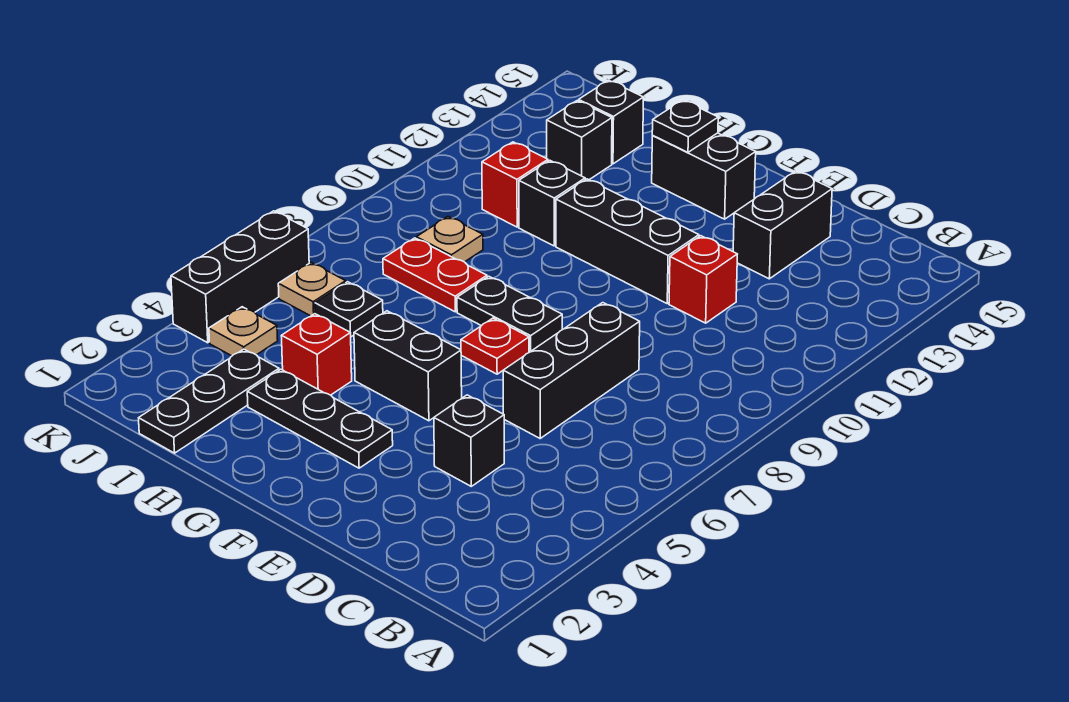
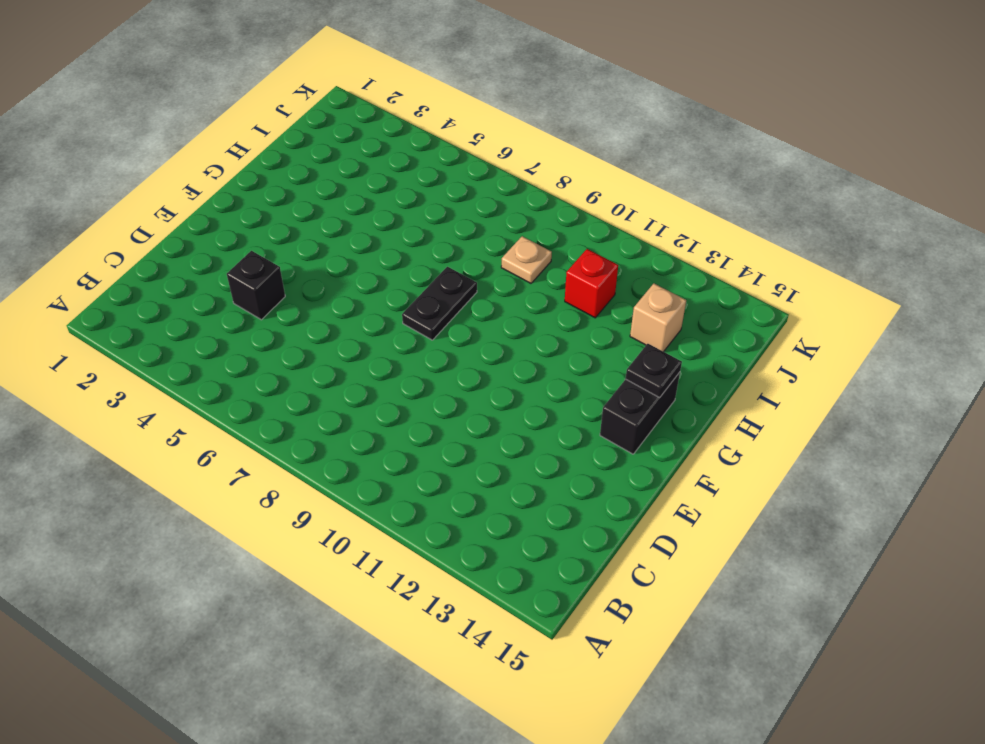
tan brick I13 level 1 -> black brick I13 level 1
none -> black brick D6:D8 level 1
none -> red brick D11 level 1
none -> black brick D13:D14 level 1

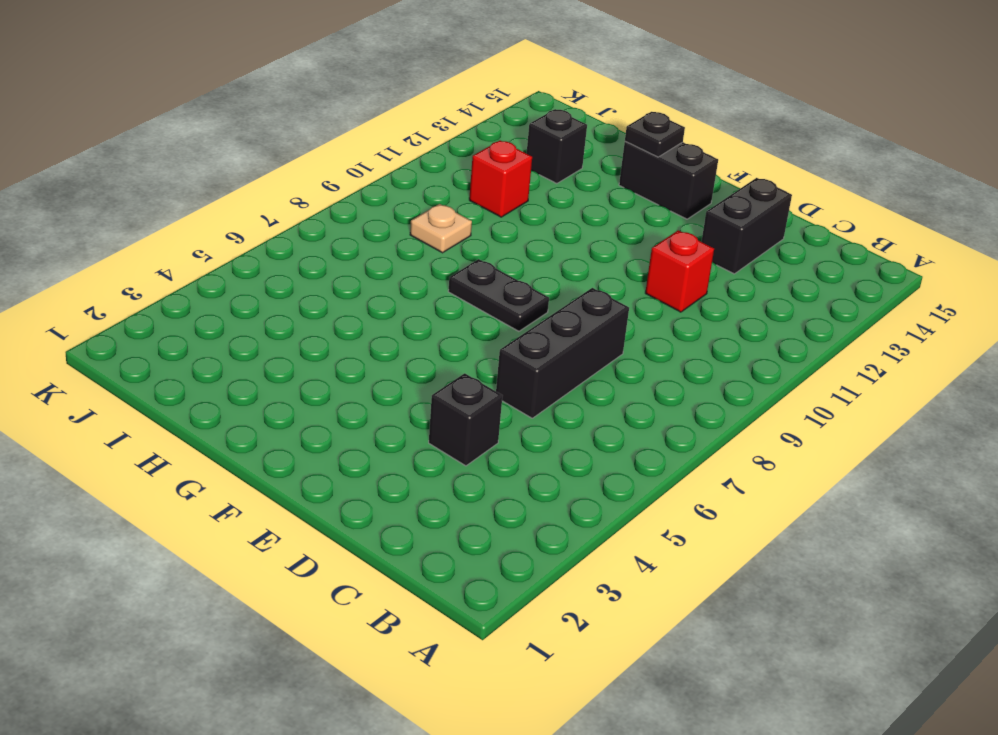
none -> black brick E11:G11 level 1
none -> black plate F3:H3 level 1
none -> black brick F5:G5 level 1

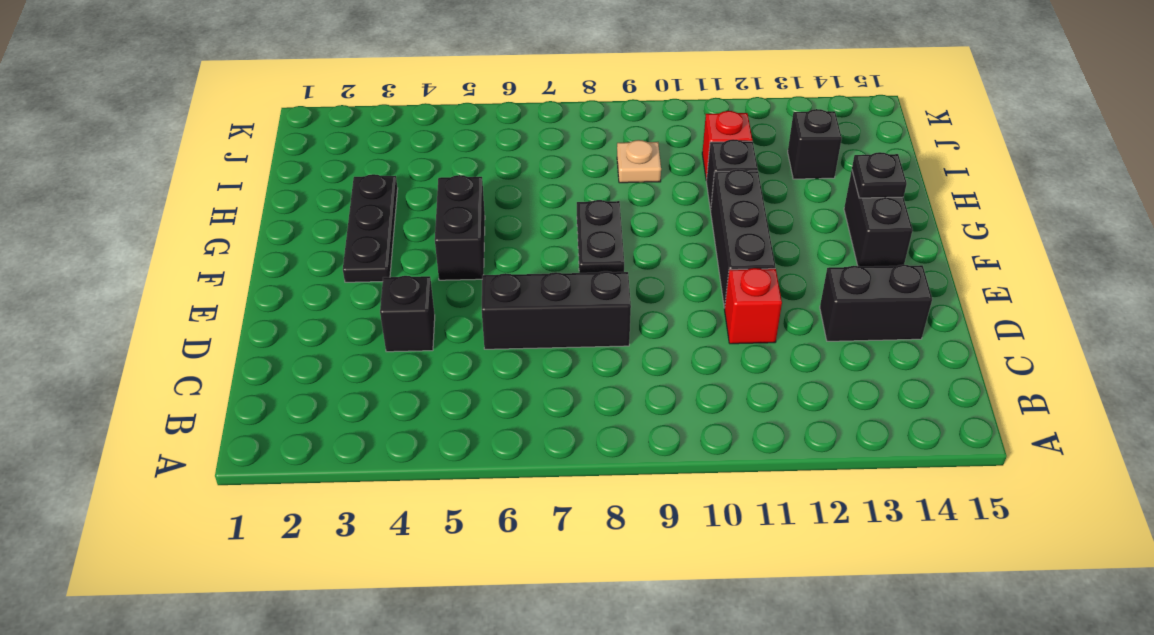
none -> red plate F7 level 1
none -> red brick H4 level 1
none -> red plate H8:I8 level 1

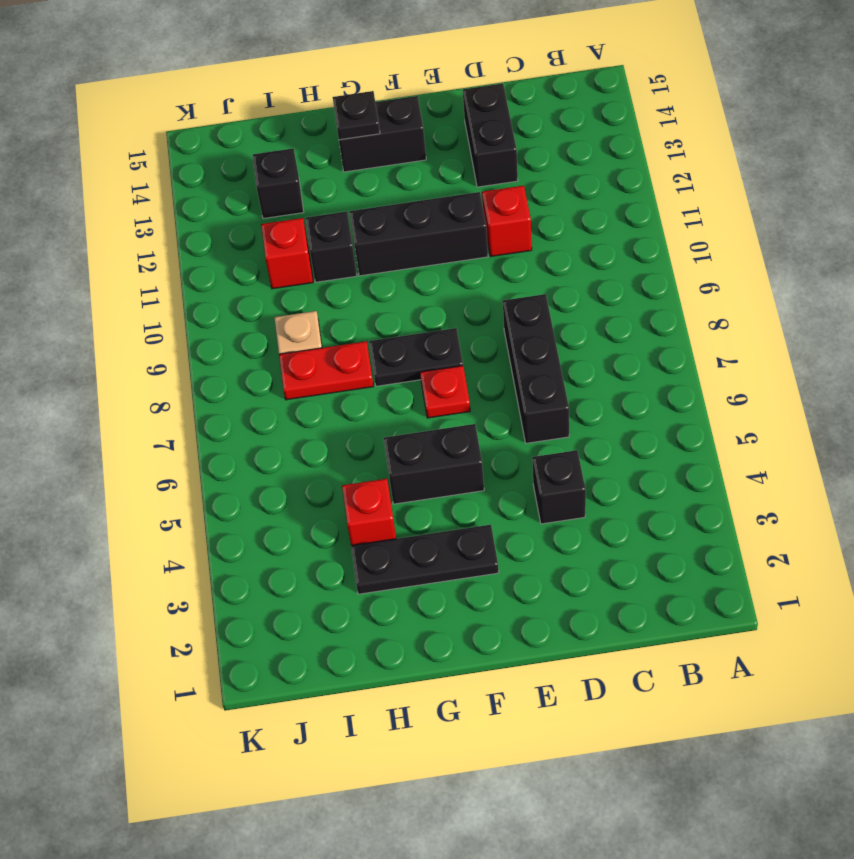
none -> black plate I1:I3 level 1
none -> black plate I6 level 1
none -> black brick I14 level 1

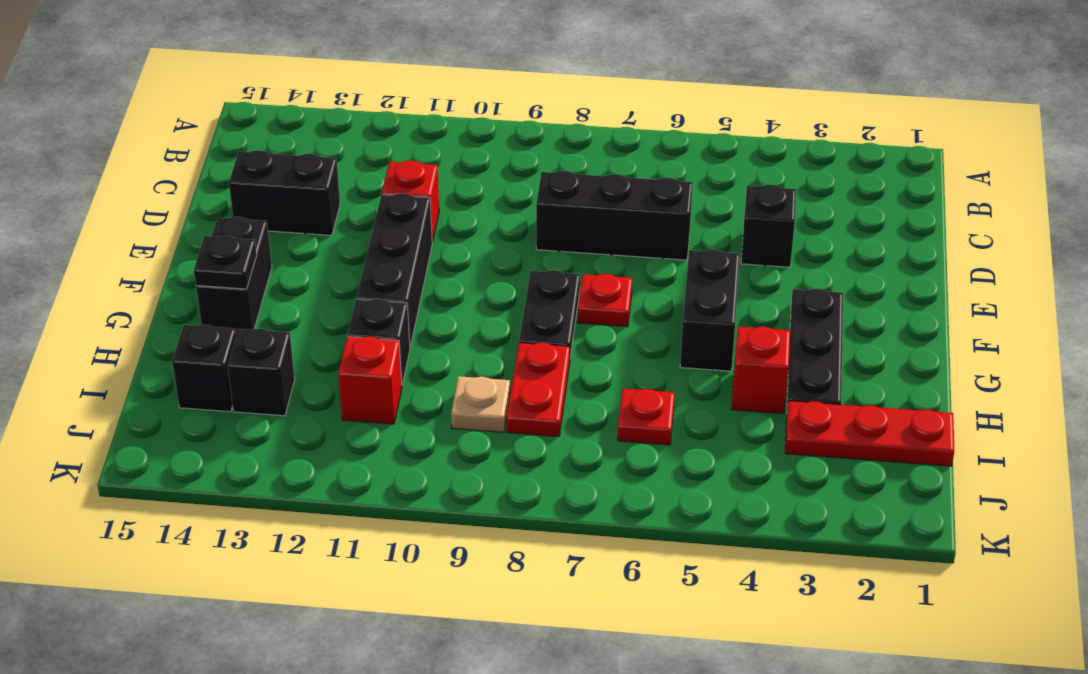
red plate I1:I3 level 1 -> black plate I1:I3 level 1
red plate I6 level 1 -> black plate I6 level 1
none -> tan plate J4 level 1
none -> tan plate J6 level 1
none -> black brick K4:K6 level 1

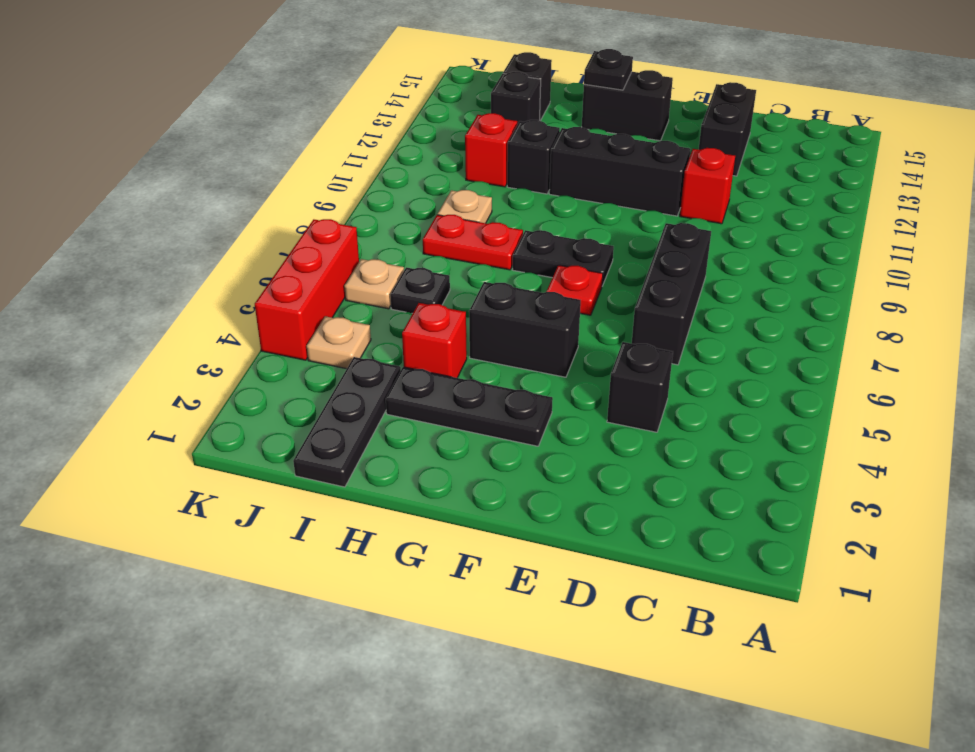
red brick K4:K6 level 1 -> black brick K4:K6 level 1

